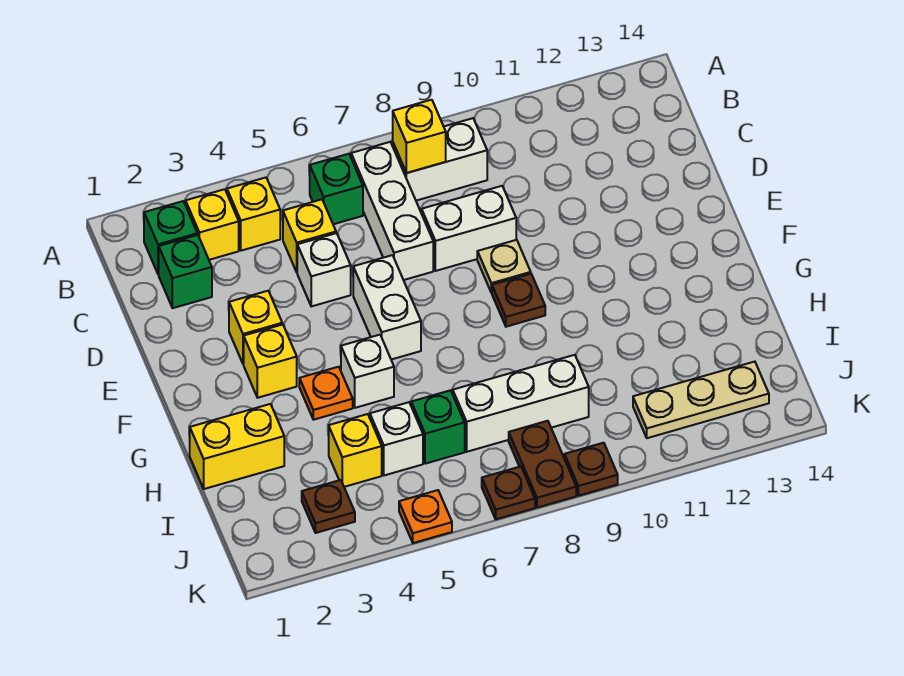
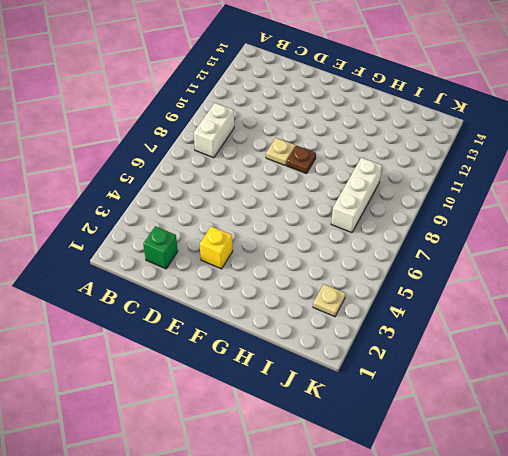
tan plate J3 level 1 -> brown plate J3 level 1
none -> green brick B2 level 1
none -> yellow brick B3 level 1
none -> yellow brick B4 level 1

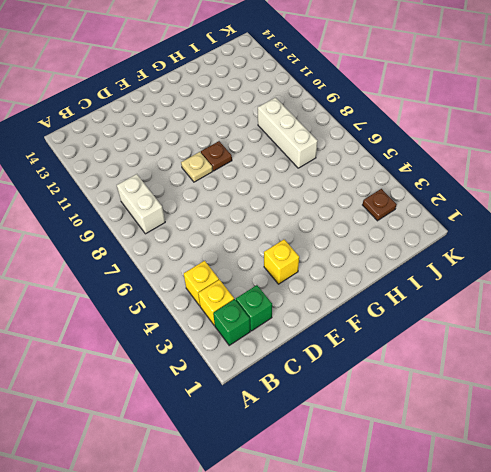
none -> green brick B6 level 1
none -> white brick B7:D7 level 1
none -> yellow brick C5 level 1

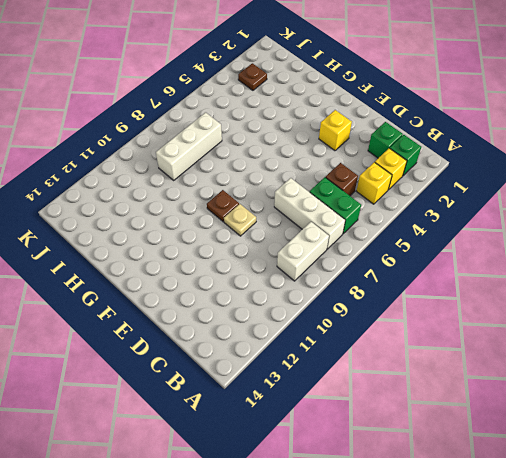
green brick B6:C6 level 1 -> green brick B6 level 1
brown brick C5 level 1 -> yellow brick C5 level 1
none -> white brick D5 level 1
none -> white brick D8:D9 level 1
none -> white brick E6:F6 level 1

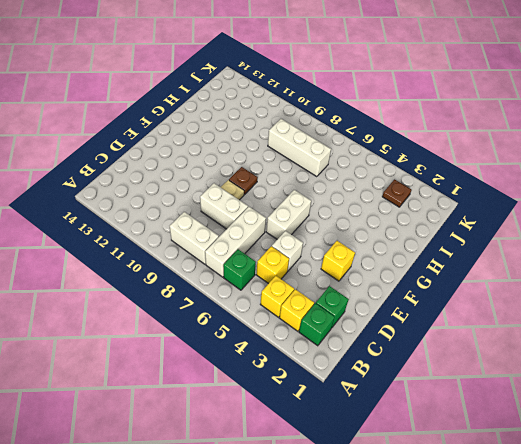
none -> yellow brick F3 level 1
none -> orange plate G4 level 1
none -> white brick G5 level 1

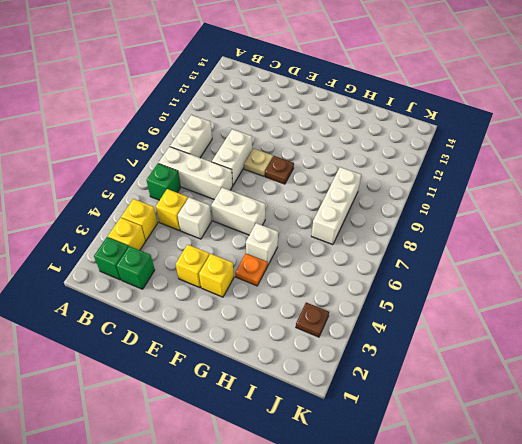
none -> yellow brick H1:H2 level 1
none -> yellow brick I4 level 1
none -> white brick I5 level 1

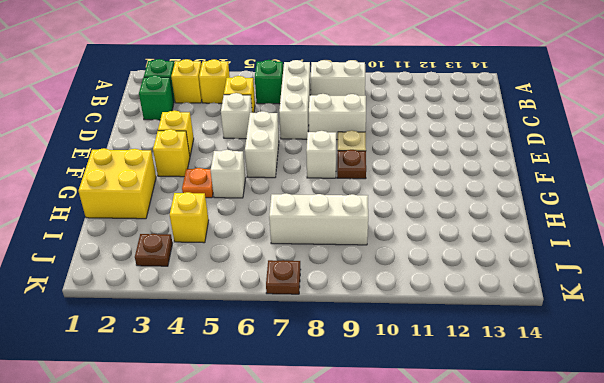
white brick F8 level 1 -> white brick I5 level 1
yellow brick G1:H2 level 1 -> yellow brick H1:H2 level 1
none -> green brick I6 level 1
none -> brown plate J8:K8 level 1
none -> tan plate J11:J13 level 1

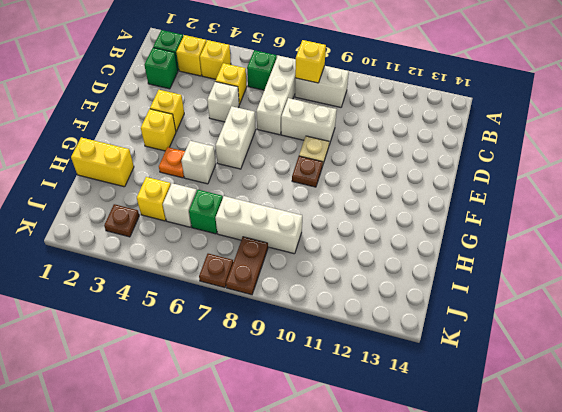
none -> tan plate J11:J13 level 1
none -> orange plate K5 level 1
none -> brown plate K9 level 1

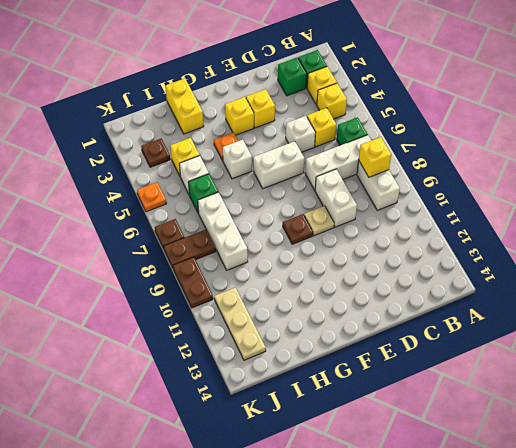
brown plate K9:K10 level 1 -> brown plate K9 level 1

